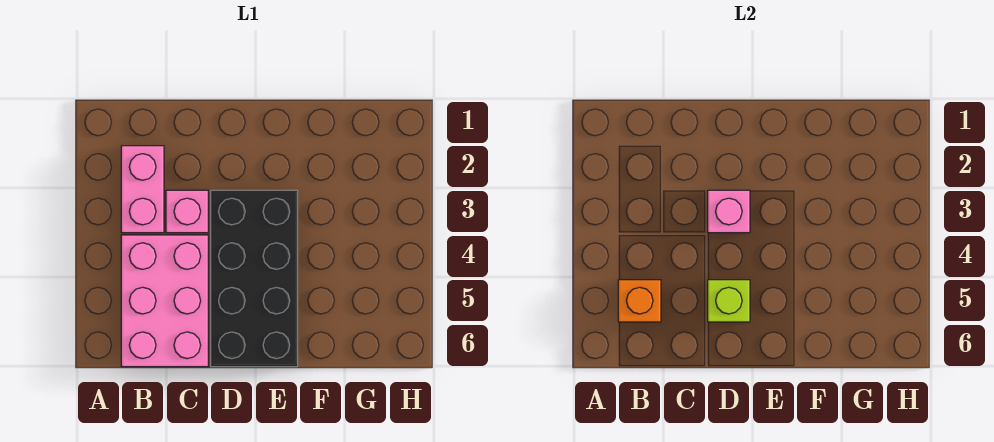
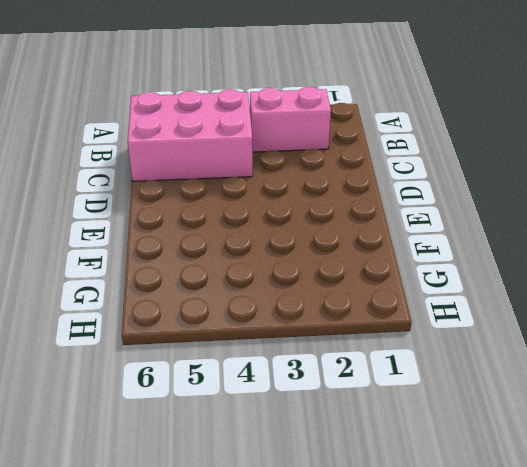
none -> pink brick C3 level 1
none -> black brick D3:E6 level 1

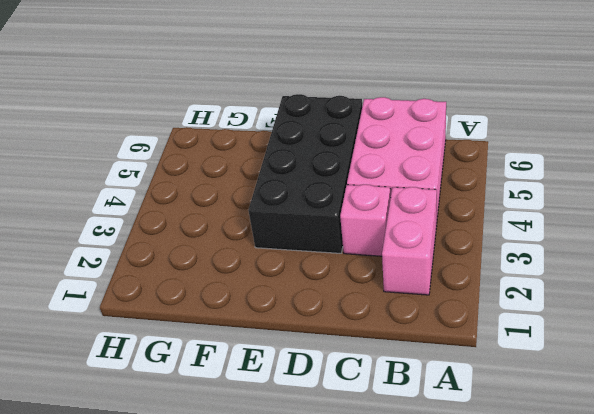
none -> orange brick B5 level 2
none -> pink brick D3 level 2

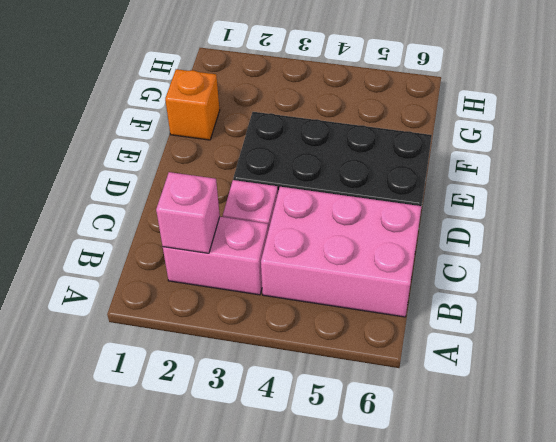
pink brick B2 level 2 -> pink brick D3 level 2
orange brick F1 level 1 -> orange brick B5 level 2
none -> lime brick D5 level 2

